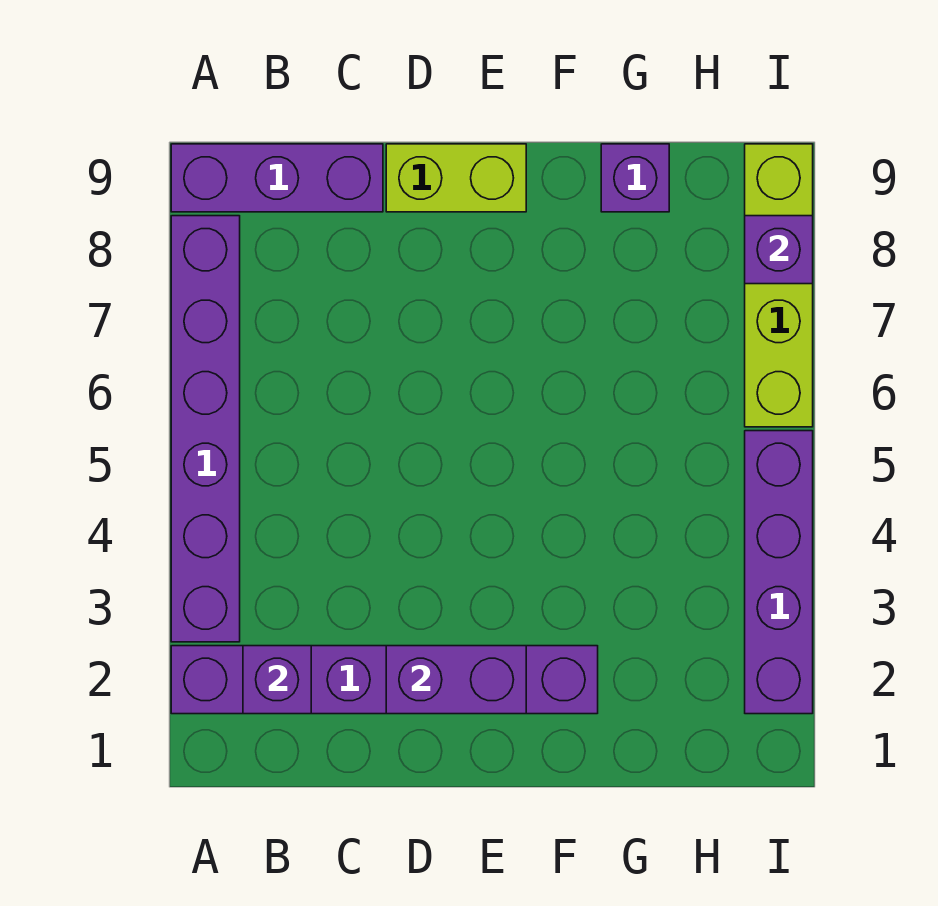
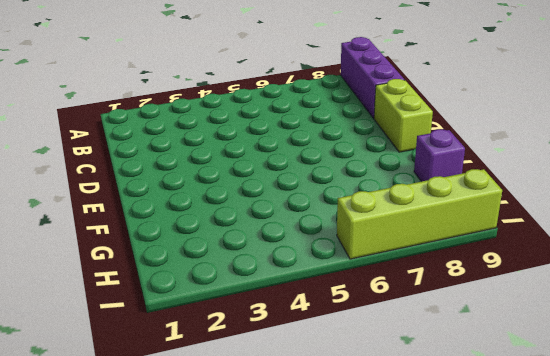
none -> purple brick A2:F2 level 1
none -> purple brick A3:A8 level 1

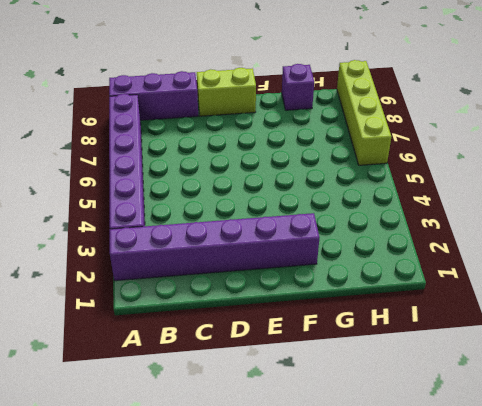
none -> purple brick I2:I5 level 1
none -> purple brick B2 level 2

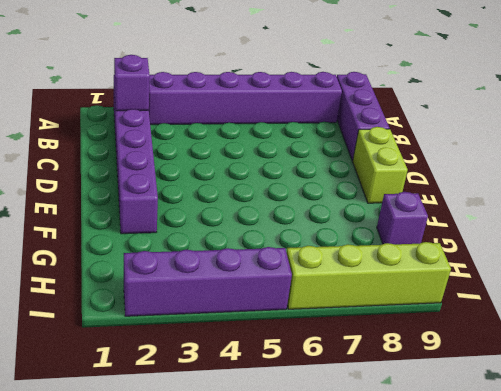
none -> purple brick D2:E2 level 2
none -> purple brick I8 level 2

